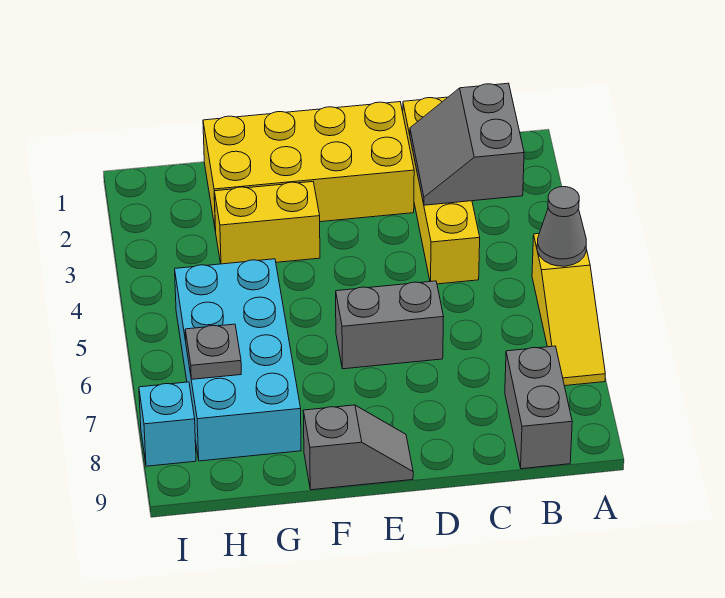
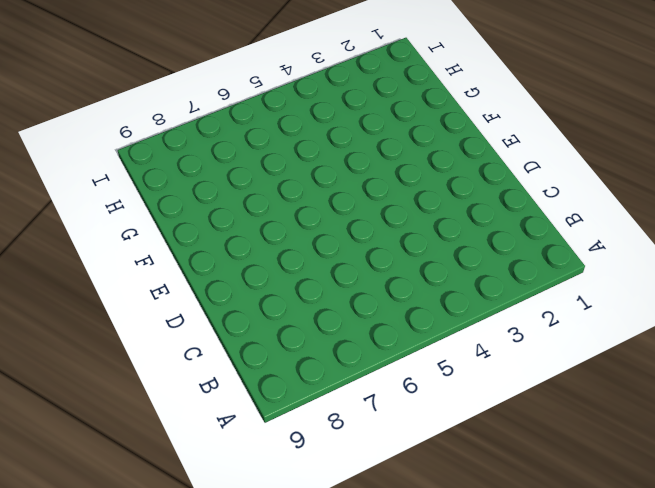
none -> yellow slope A5:A7 level 1 top 5
none -> grey brick B8:B9 level 1
none -> yellow brick C1:C4 level 1

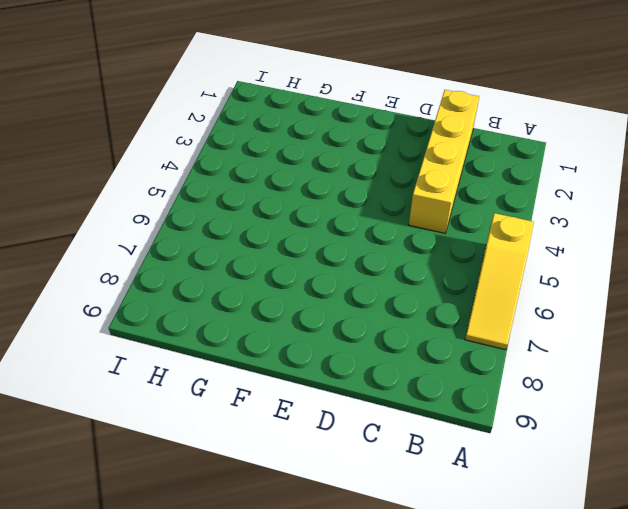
none -> grey brick B8:B9 level 1
none -> yellow brick D1:G2 level 1
none -> grey brick D6:E6 level 1

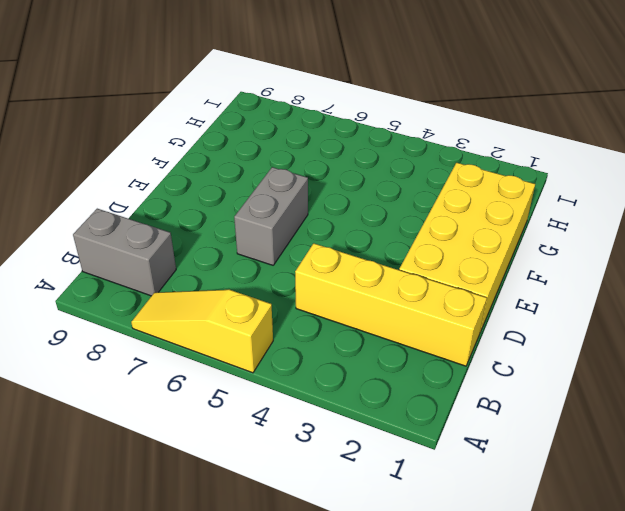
none -> grey slope E9:F9 level 1 top F
none -> yellow brick F3:G3 level 1
none -> cyan brick G5:H8 level 1

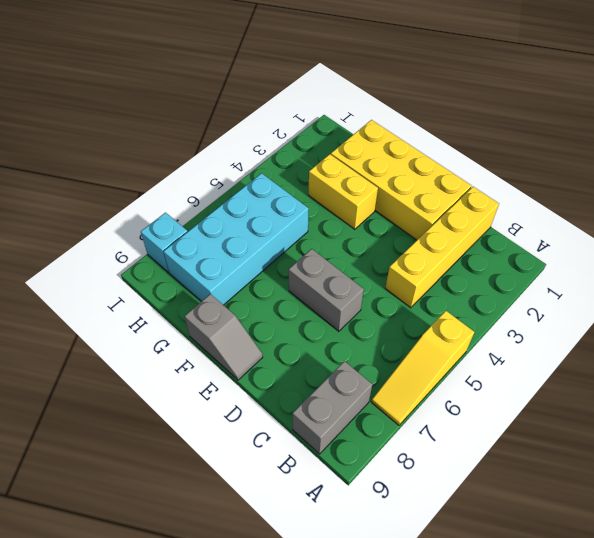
none -> grey cone A5 level 2
none -> grey slope B2:C3 level 2 top B
none -> grey plate H7 level 2

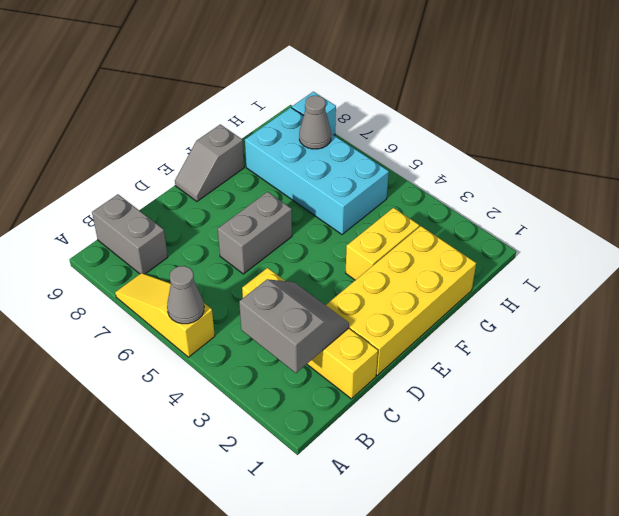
grey cone H7 level 2 -> grey plate H7 level 2

